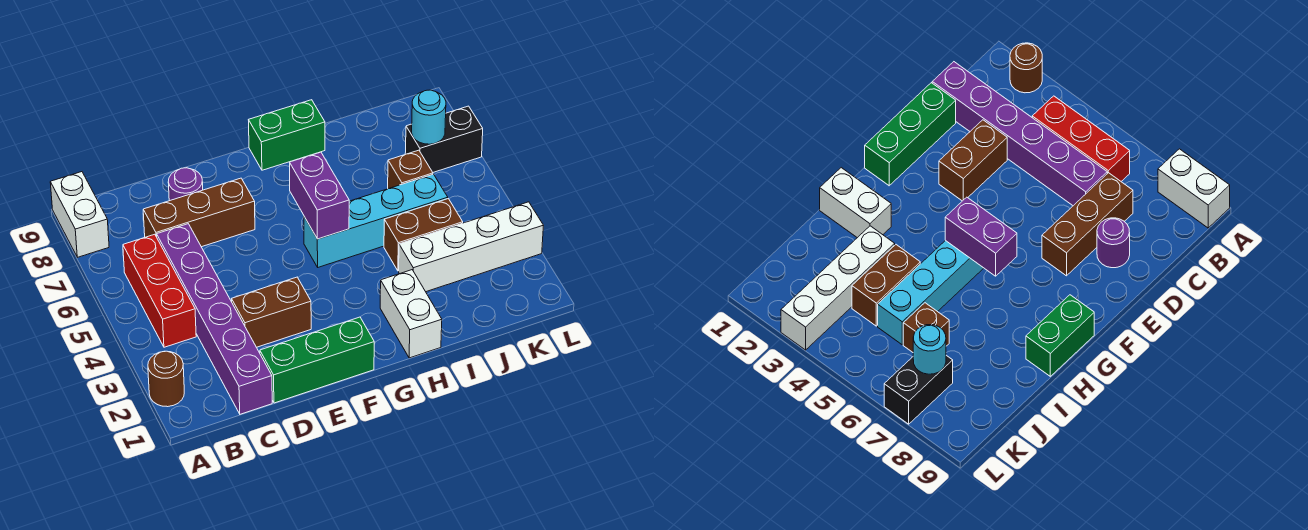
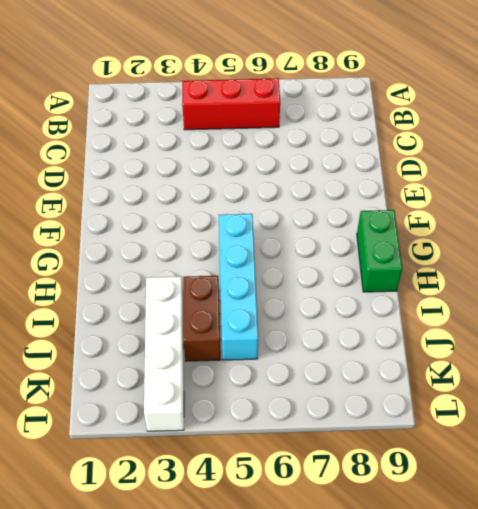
none -> brown round brick A2 level 1
none -> white brick A8:A9 level 1
none -> purple brick C1:C6 level 1

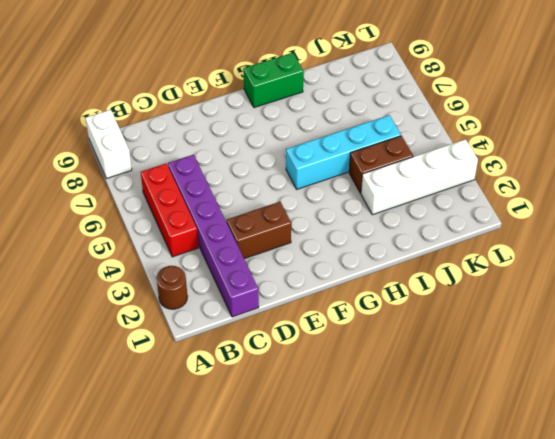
none -> brown brick C7:E7 level 1
none -> green brick D1:F1 level 1
none -> purple round brick D8 level 1

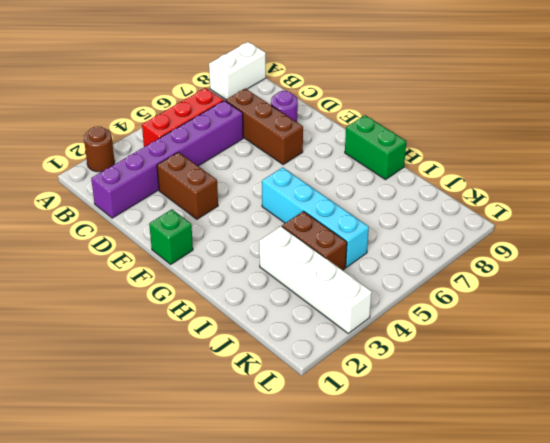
green brick F1 level 1 -> green brick D1:F1 level 1
none -> white brick H1:H2 level 1
none -> brown brick J6 level 1
none -> black brick K7:L7 level 1

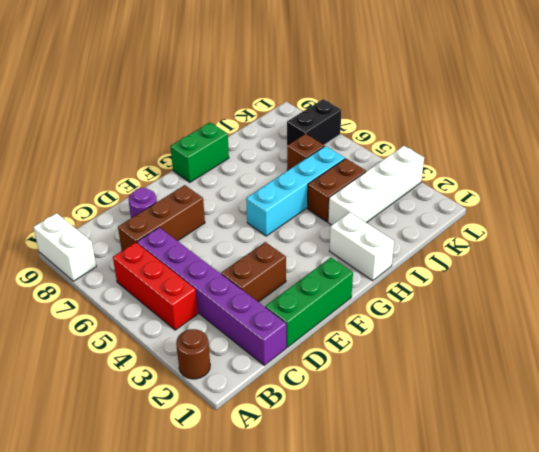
none -> purple brick G5:G6 level 2
none -> cyan round brick K7 level 2

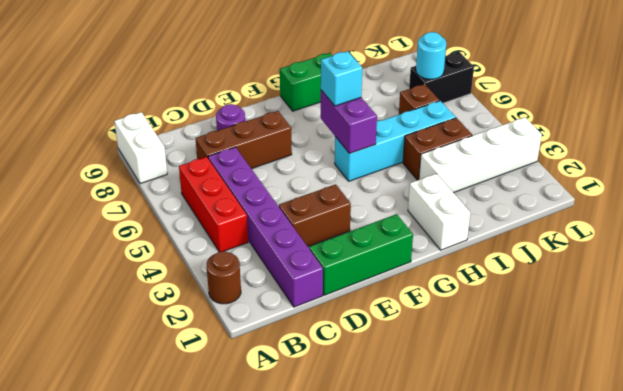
cyan brick G6 level 3 -> none

